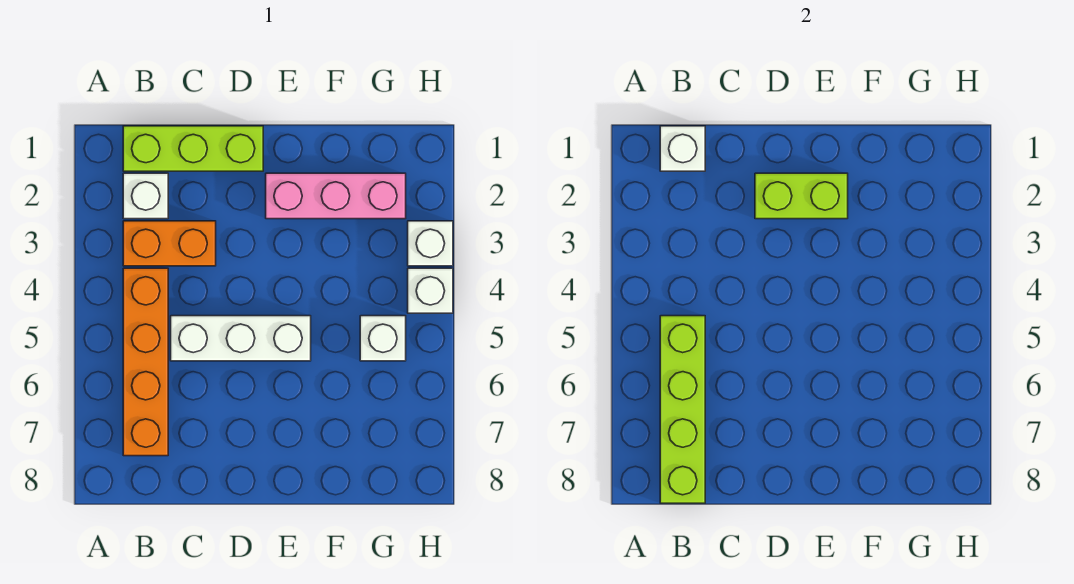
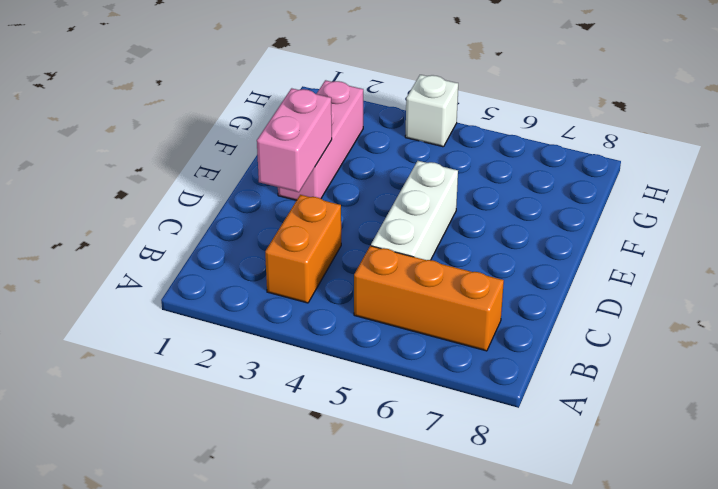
orange brick B5:B7 level 1 -> orange brick B4:B7 level 1
pink brick D2:E2 level 2 -> lime brick D2:E2 level 2
none -> lime brick B1:D1 level 1
none -> white brick B2 level 1
none -> white brick G5 level 1

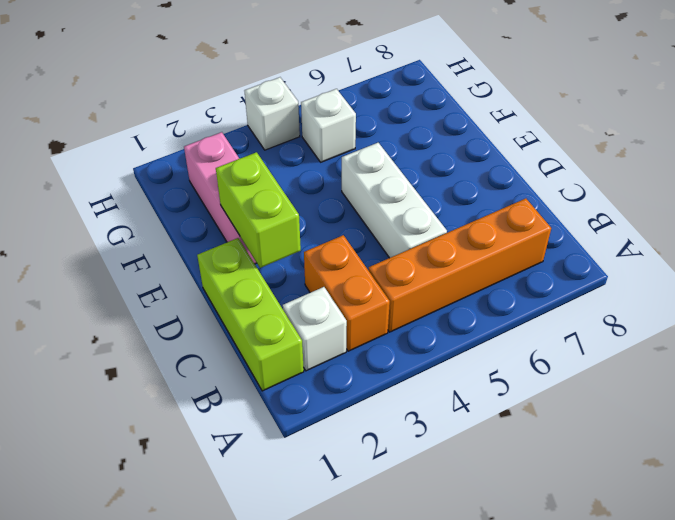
none -> white brick H3 level 1
none -> white brick B1 level 2
none -> lime brick B5:B8 level 2

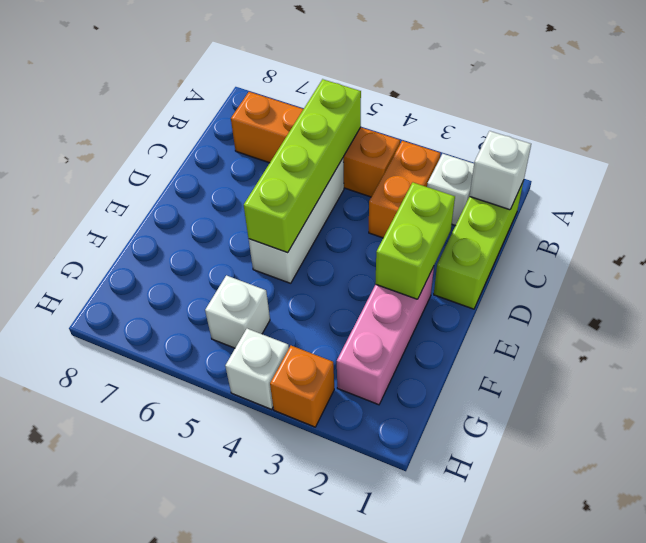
lime brick B5:E5 level 2 -> lime brick B5:B8 level 2
orange brick H3 level 1 -> white brick H3 level 1

